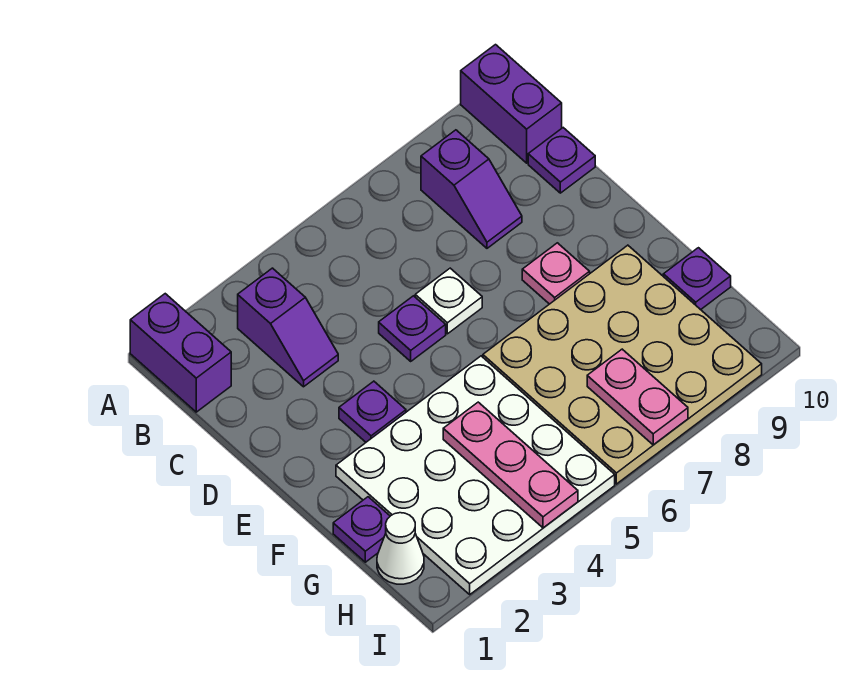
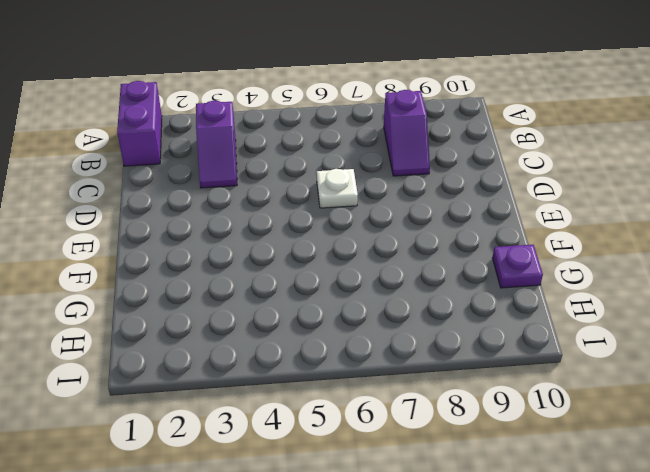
none -> purple brick A10:B10 level 1
none -> purple plate C10 level 1
none -> purple plate D5 level 1

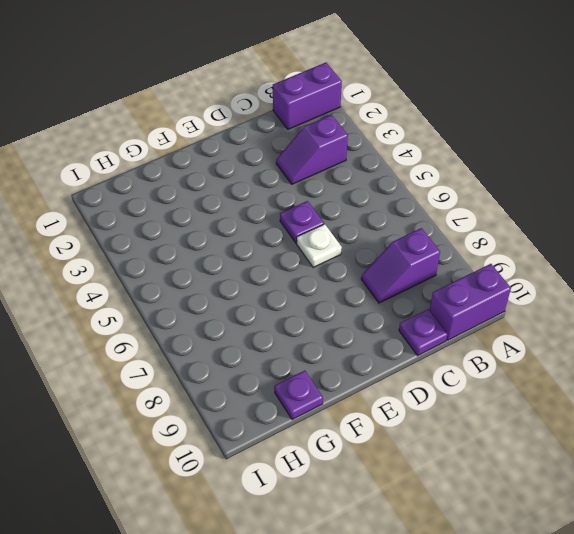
none -> purple plate E3 level 1
none -> pink plate E8 level 1
none -> white plate F2:I5 level 1

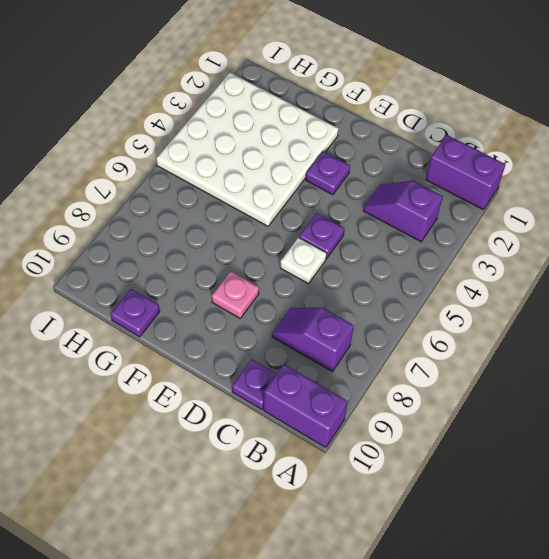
none -> tan plate F6:I9 level 1
none -> purple plate G1 level 1
none -> white cone H1 level 1

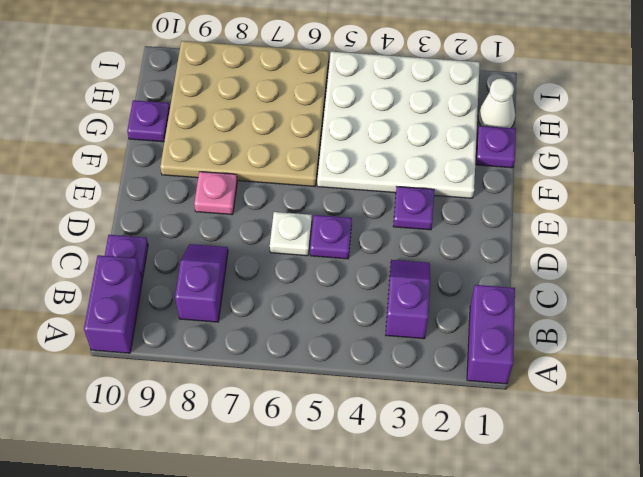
none -> pink plate G4:I4 level 2
none -> pink plate H7:I7 level 2

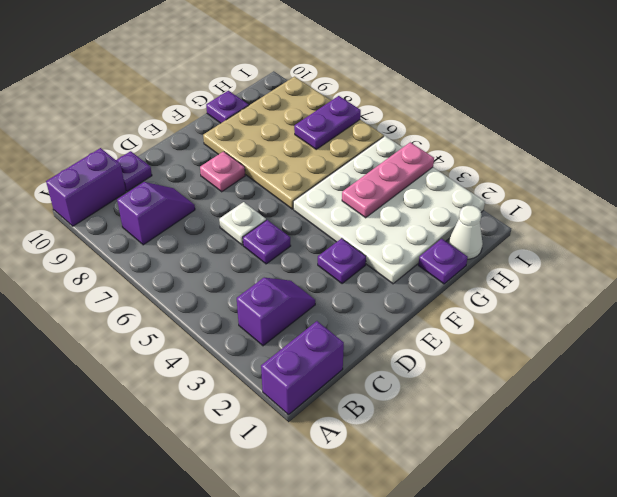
purple plate H7:I7 level 2 -> pink plate H7:I7 level 2

